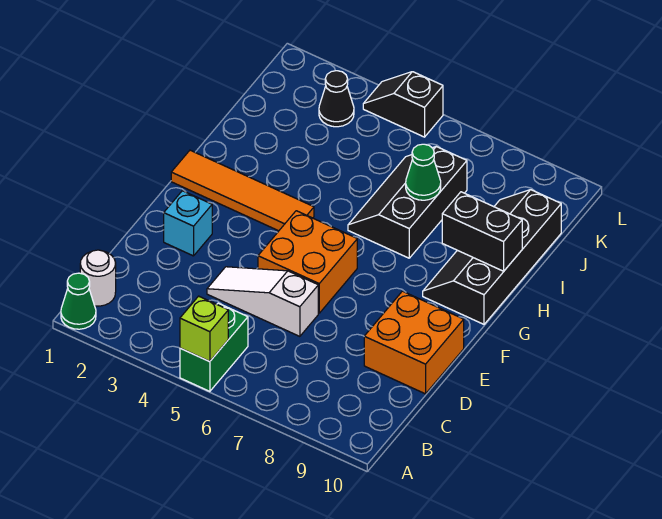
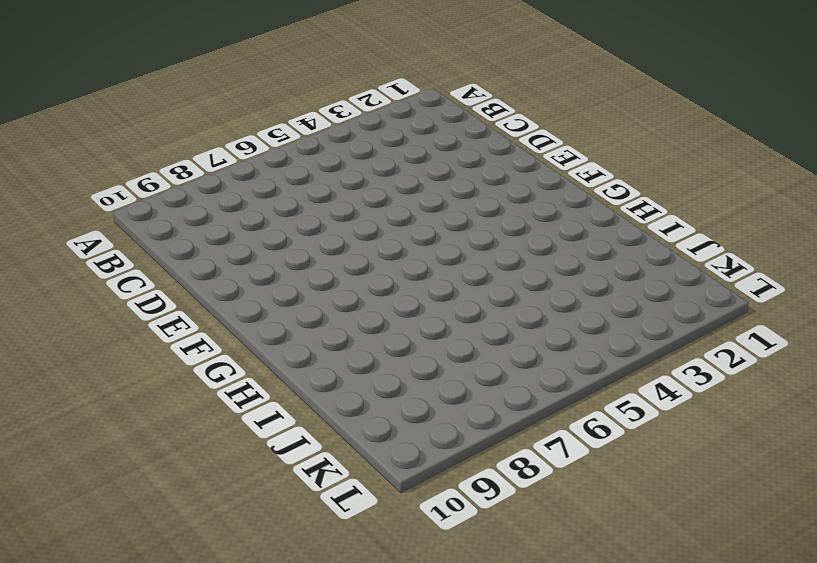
none -> green cone A1 level 1
none -> green brick A5:B5 level 1
none -> white round brick B1 level 1

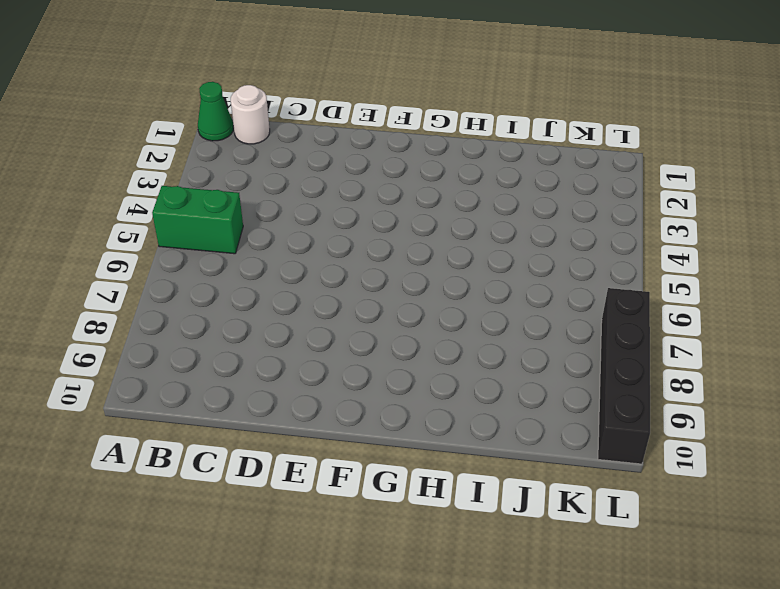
black brick L7:L10 level 1 -> none
none -> white slope D4:D6 level 1 top 6
none -> orange brick D9:E10 level 1
none -> cyan brick E2 level 1

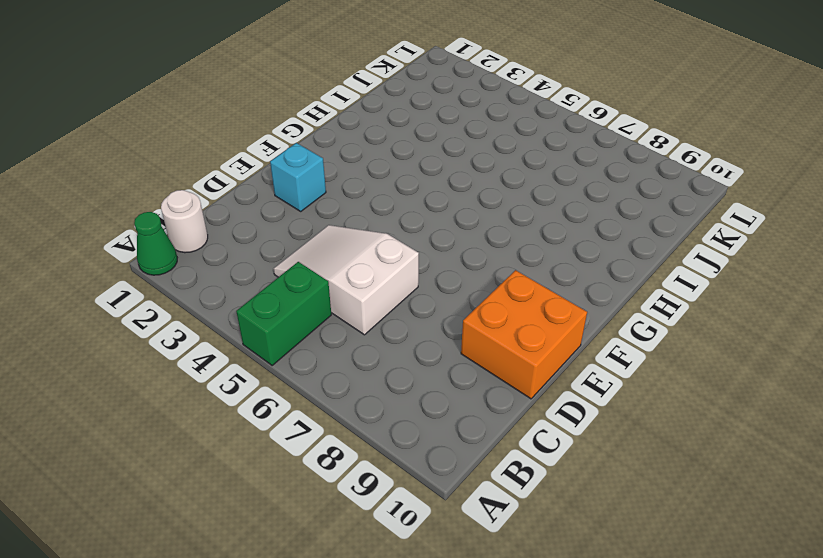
white slope C4:D6 level 1 top 6 -> white slope D4:D6 level 1 top 6
none -> orange brick E5:F6 level 1
none -> orange tile G1:G4 level 1
none -> black slope G9:J10 level 1 top 10

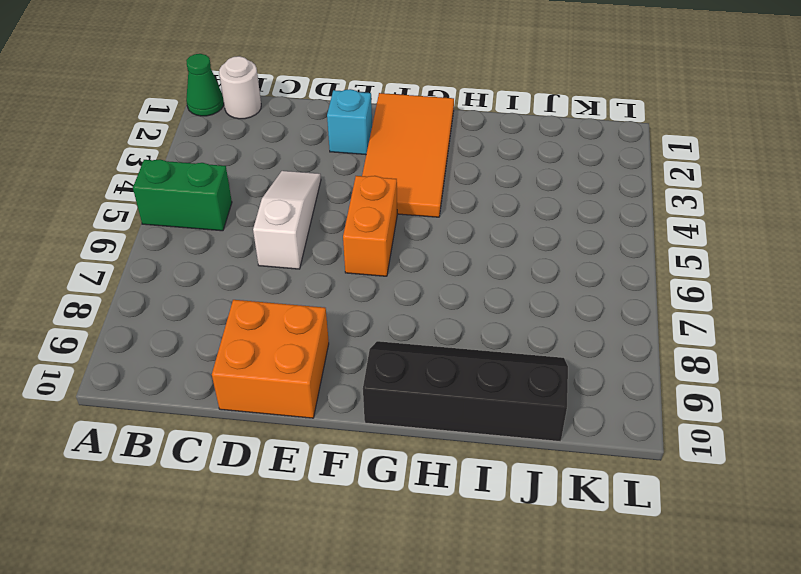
orange tile F1:G4 level 1 -> orange tile G1:G4 level 1
orange brick F5:F6 level 1 -> orange brick E5:F6 level 1
none -> black slope H6:J7 level 1 top 7
none -> black cone K3 level 1
none -> black slope L4:L5 level 1 top 5

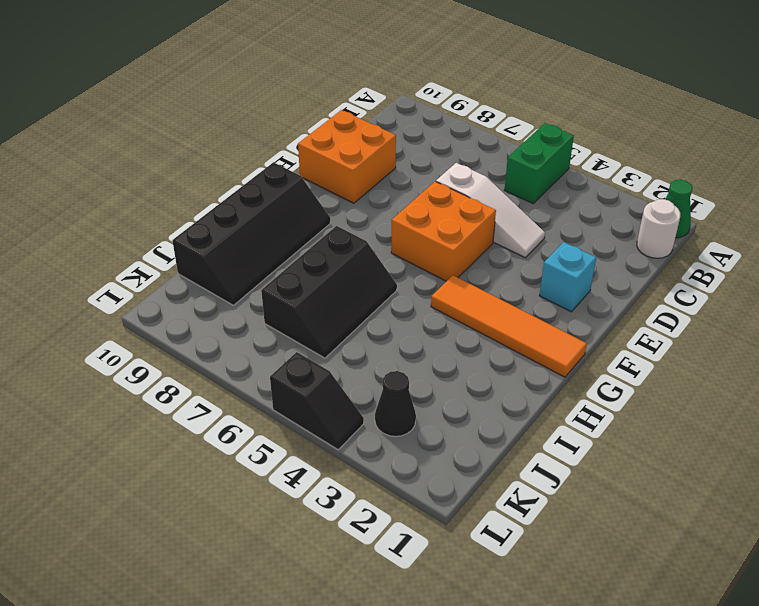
none -> lime brick A5 level 2
none -> black brick H9:H10 level 2
none -> green cone I7 level 2

